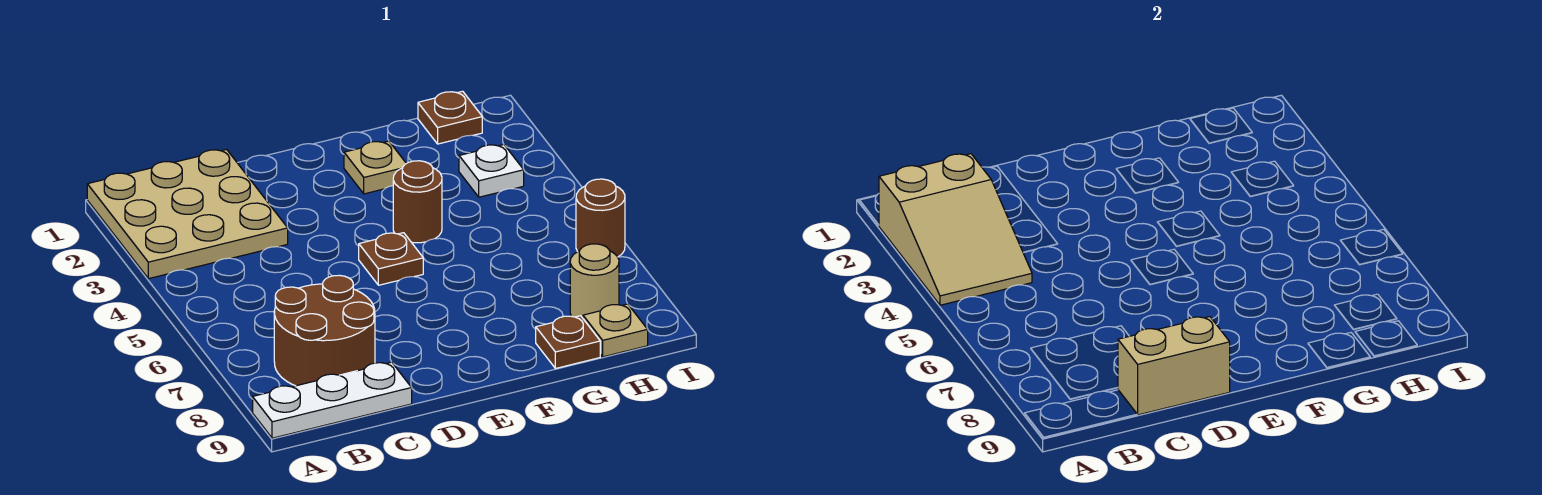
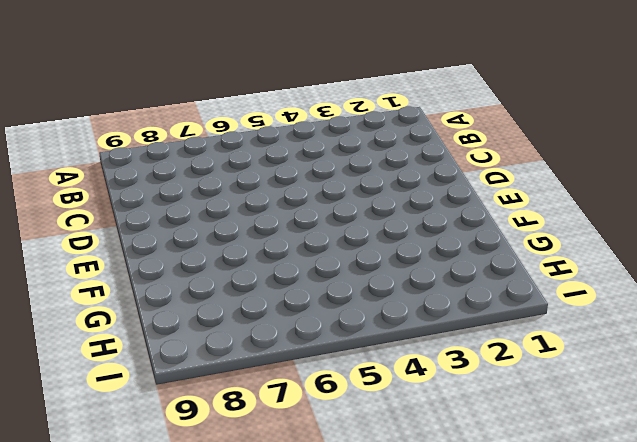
none -> tan plate A1:C3 level 1
none -> white plate A9:C9 level 1
none -> brown round brick B7:C8 level 1

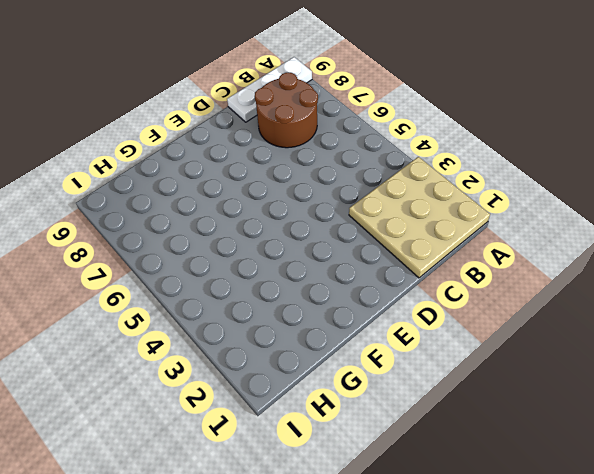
none -> brown plate E5 level 1
none -> tan plate F2 level 1
none -> brown round brick F4 level 1

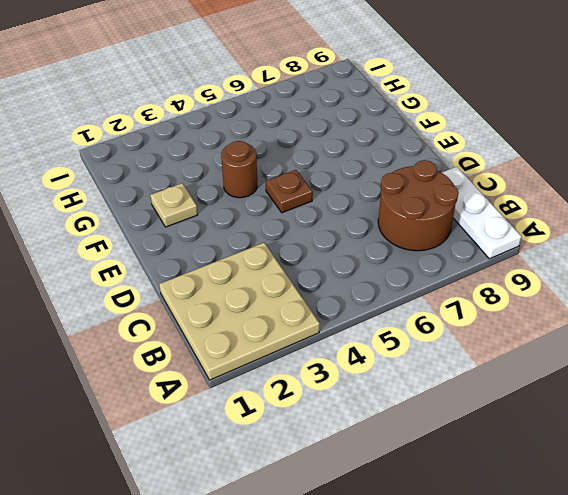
none -> brown plate G9 level 1
none -> brown plate H1 level 1
none -> white plate H3 level 1

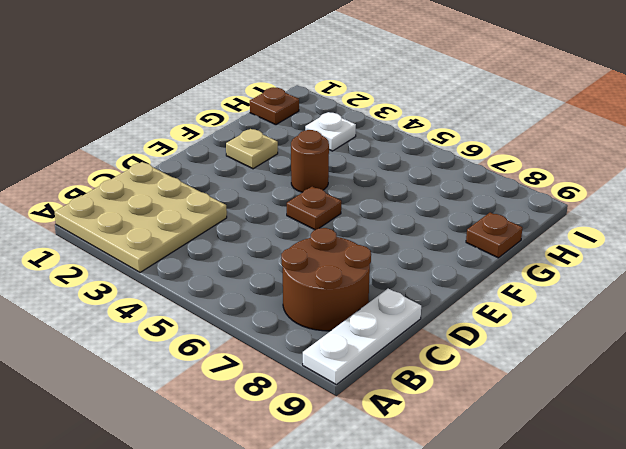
none -> tan round brick H8 level 1
none -> tan plate H9 level 1
none -> brown round brick I6 level 1

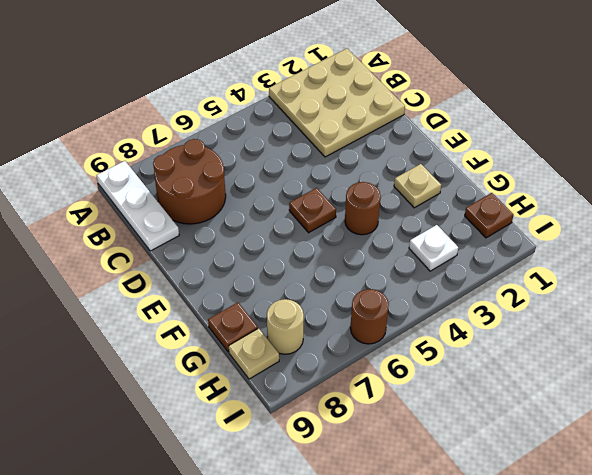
none -> tan slope A2:B4 level 2 top 2
none -> tan brick C9:D9 level 2

